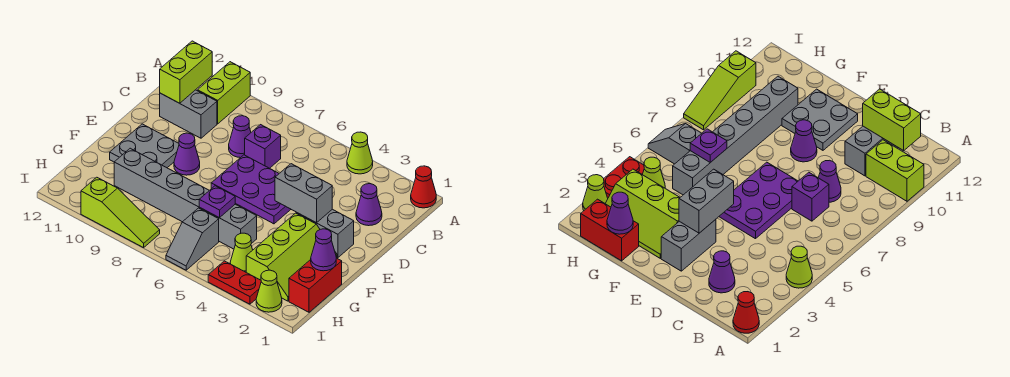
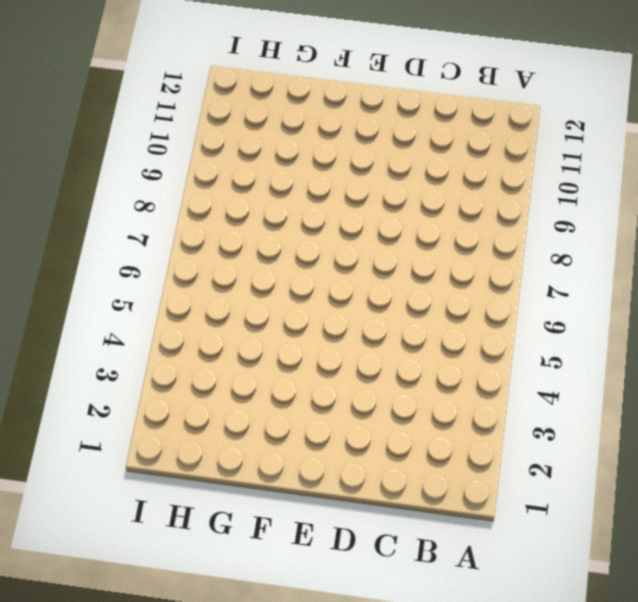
none -> red cone A1 level 1
none -> lime cone A4 level 1
none -> lime brick A10:B10 level 1

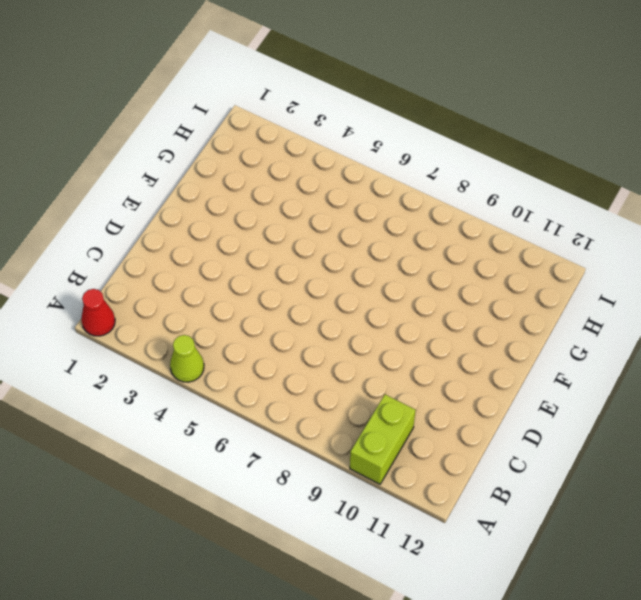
none -> purple cone C2 level 1
none -> purple brick C7 level 1
none -> purple cone C8 level 1

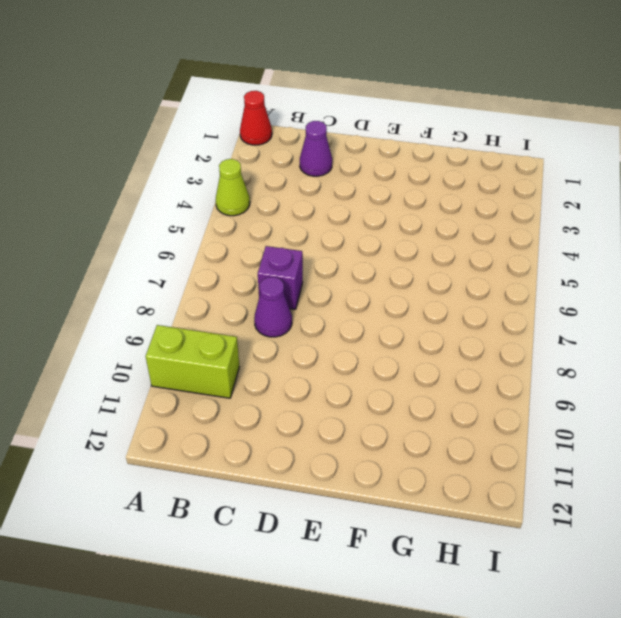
none -> grey brick C10:C11 level 1
none -> purple plate D5:E7 level 1
none -> grey brick E2:E3 level 1

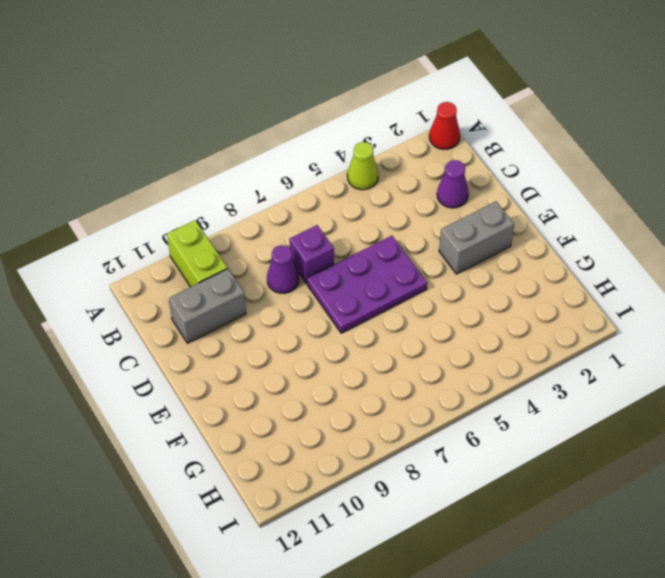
none -> purple cone E9 level 1
none -> grey plate E10:F11 level 1
none -> lime slope F2:H3 level 1 top 3

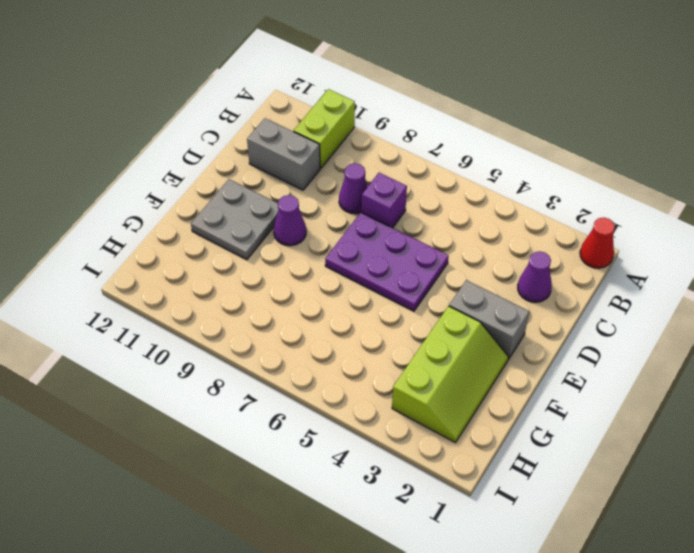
none -> lime cone A4 level 1
none -> red brick G1:H1 level 1
none -> grey brick G5:G10 level 1

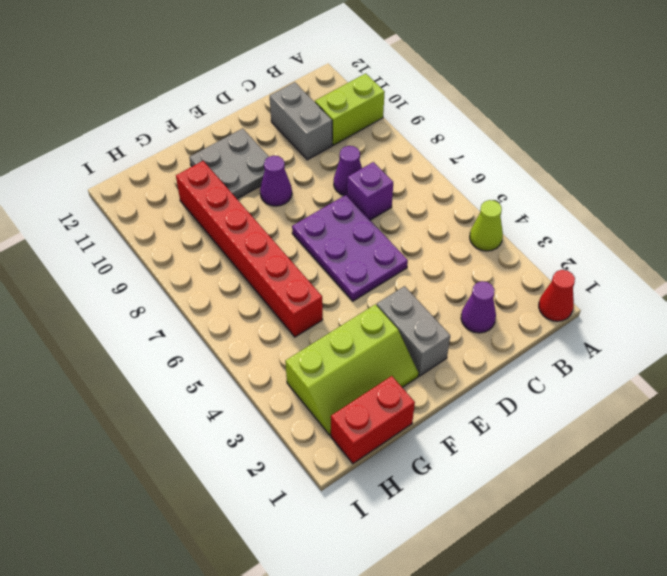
red brick G5:G10 level 1 -> grey brick G5:G10 level 1
none -> lime cone H4 level 1
none -> grey slope H6:I6 level 1 top H
none -> lime cone I2 level 1

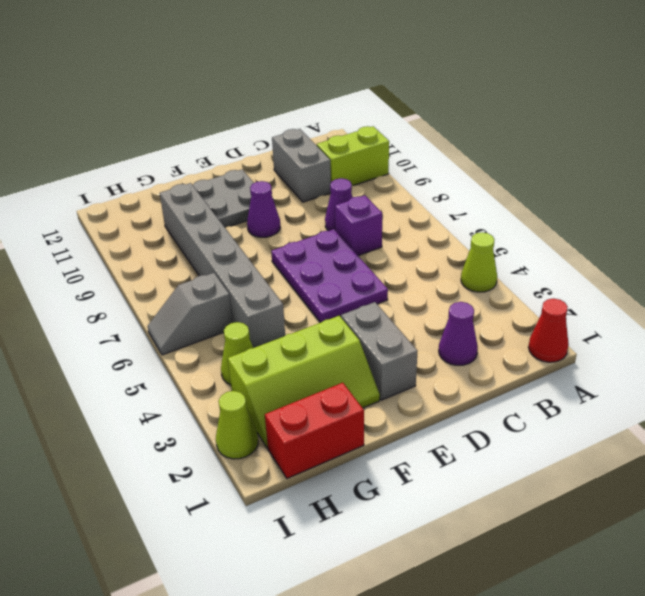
none -> red plate I3:I4 level 1
none -> lime slope I8:I10 level 1 top 10
none -> lime brick B11:C11 level 2

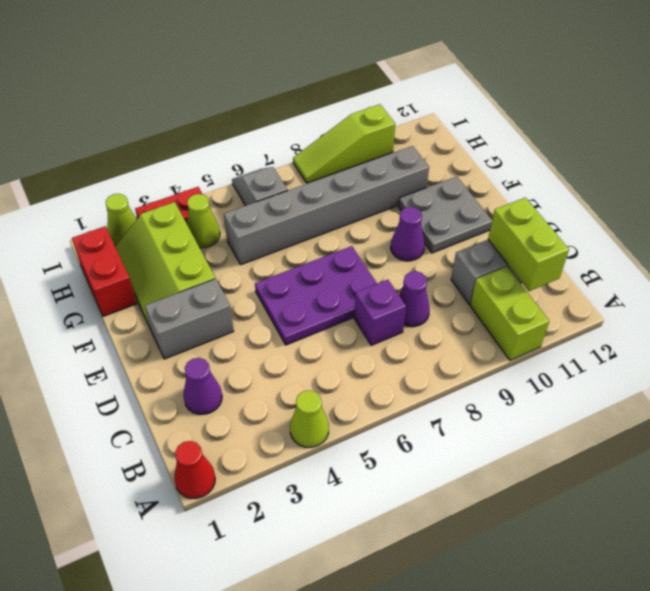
none -> grey brick E3:E4 level 2
none -> purple cone G1 level 2
none -> purple plate G6 level 2

